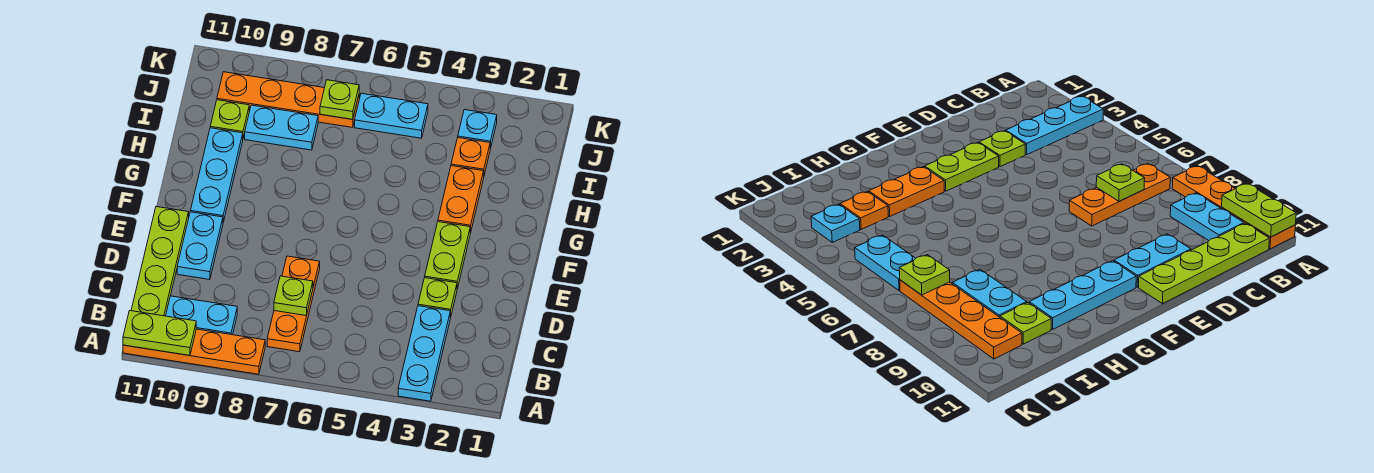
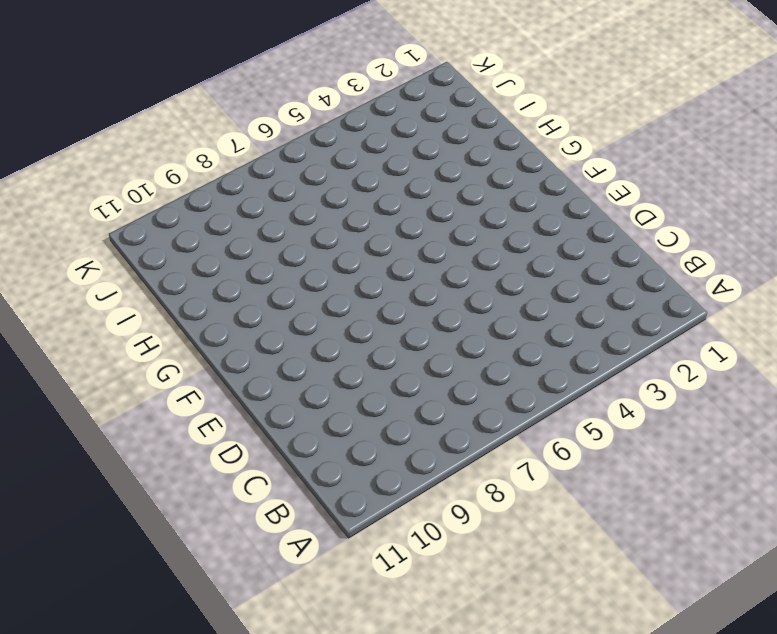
none -> cyan plate A3:C3 level 1
none -> orange plate A8:A11 level 1
none -> orange plate B7:D7 level 1

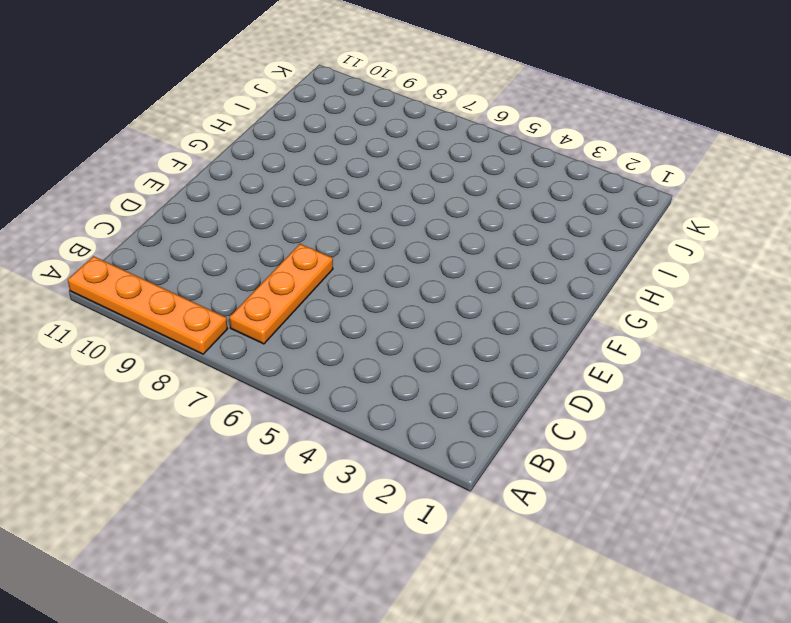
none -> cyan plate A3:C3 level 1
none -> cyan plate B9:B10 level 1
none -> lime plate B11:E11 level 1

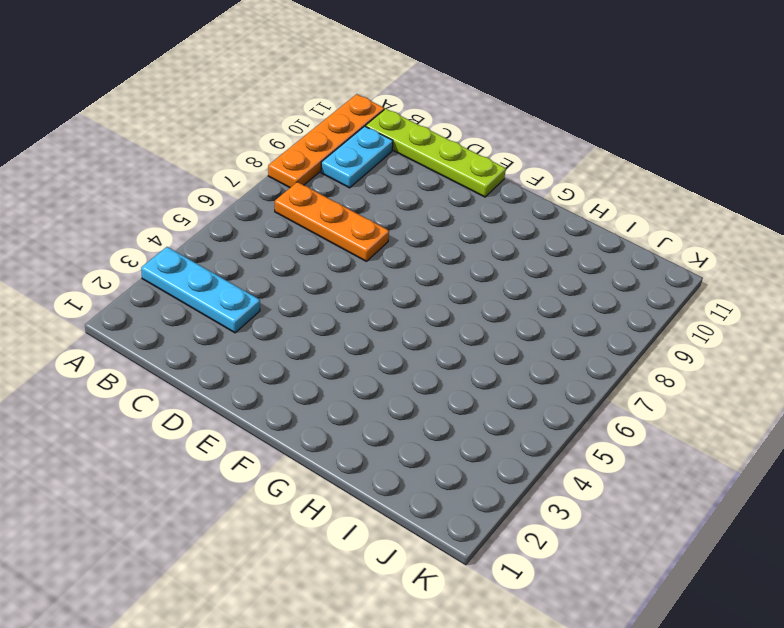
none -> lime plate D3 level 1
none -> cyan plate D10:E10 level 1
none -> lime plate E3:F3 level 1

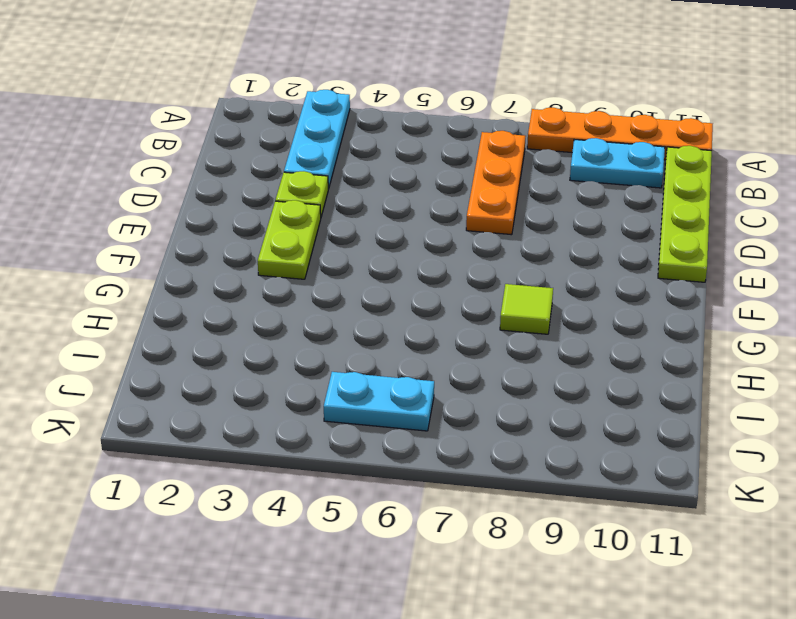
lime tile G8 level 1 -> none
none -> cyan plate D10:E10 level 1
none -> cyan plate F10:H10 level 1
none -> orange plate G3:H3 level 1

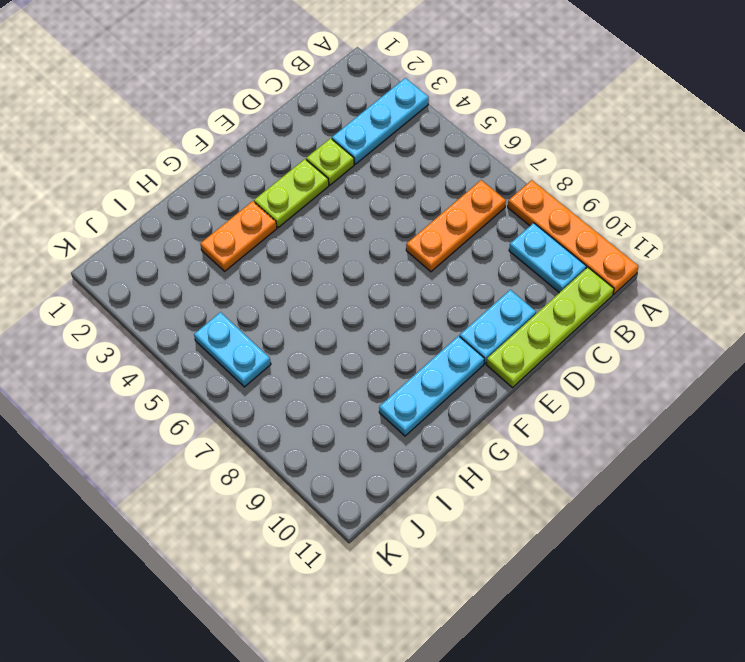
none -> orange plate I3 level 1
none -> cyan plate I8:I9 level 1
none -> lime plate I10 level 1

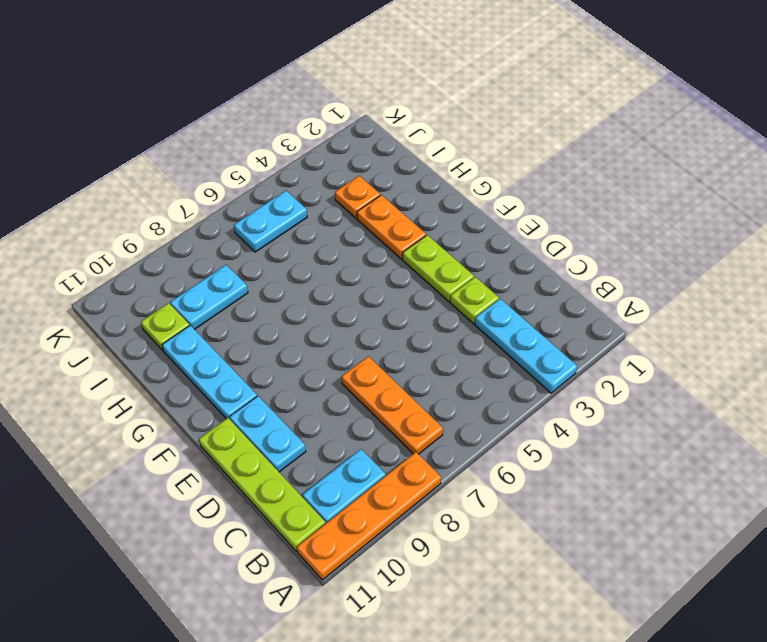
none -> cyan plate J3 level 1
none -> orange plate J7:J10 level 1
none -> lime plate A10:A11 level 2

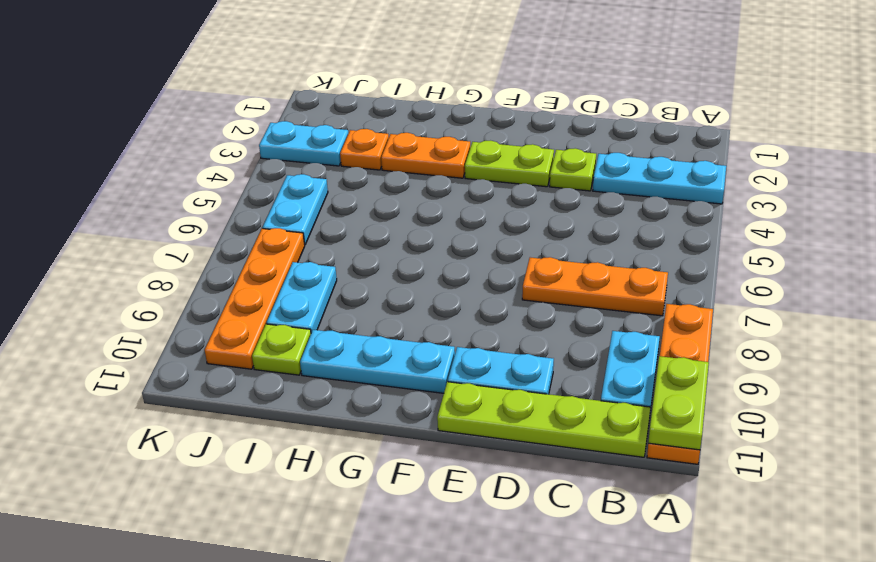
cyan plate J3:K3 level 1 -> cyan plate J3 level 1
none -> lime plate C7 level 2
none -> lime plate J7 level 2

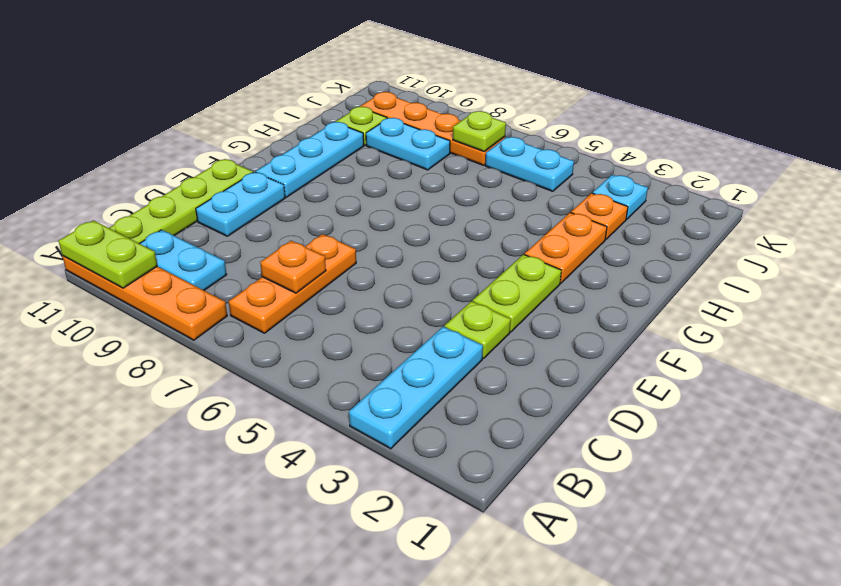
orange plate C7 level 2 -> lime plate C7 level 2

